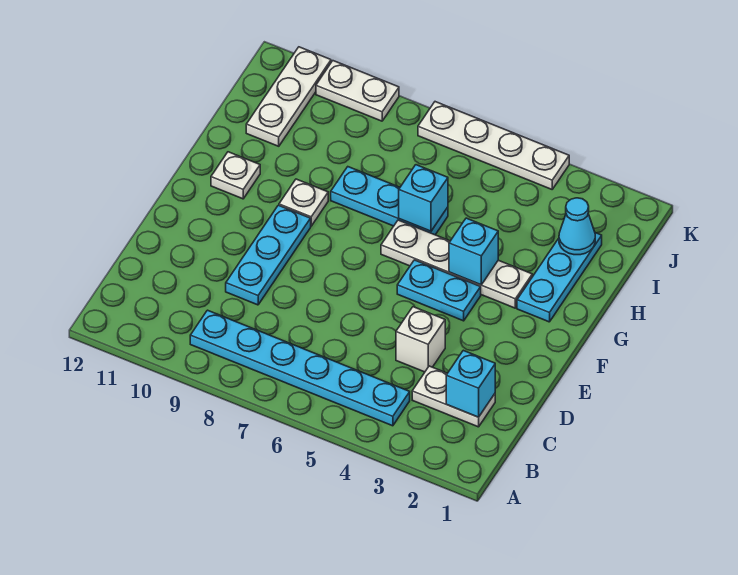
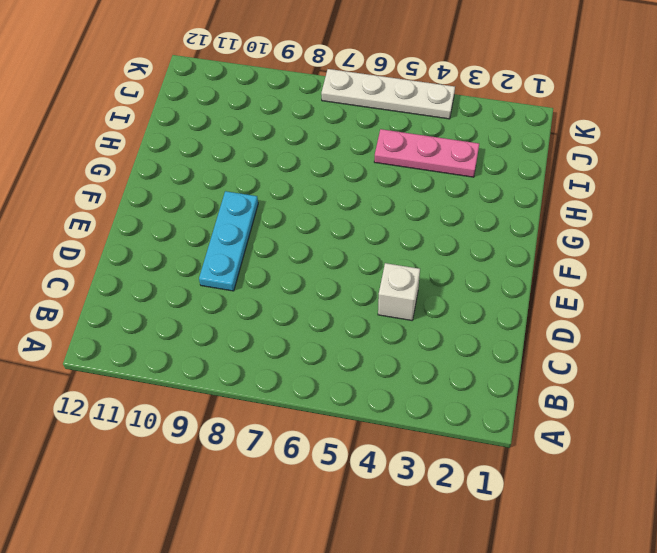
pink plate I3:I5 level 1 -> none
none -> cyan plate B4:B9 level 1
none -> white plate C2:C3 level 1
none -> cyan plate F4:F5 level 1

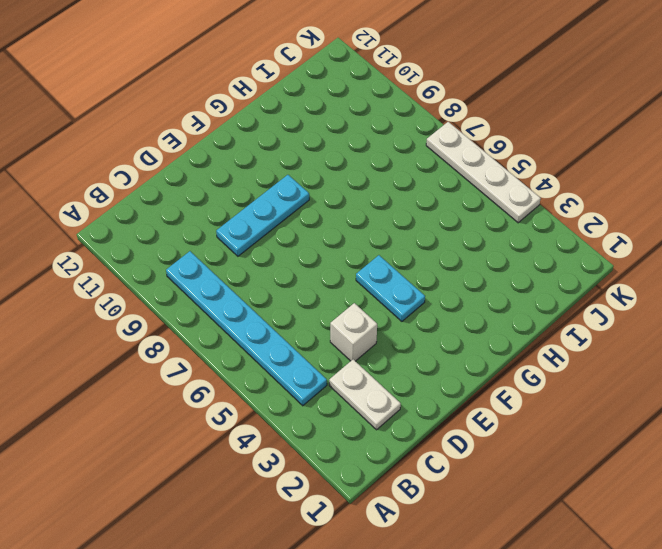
none -> cyan plate G2:I2 level 1
none -> white plate G3:G6 level 1
none -> white plate G9 level 1

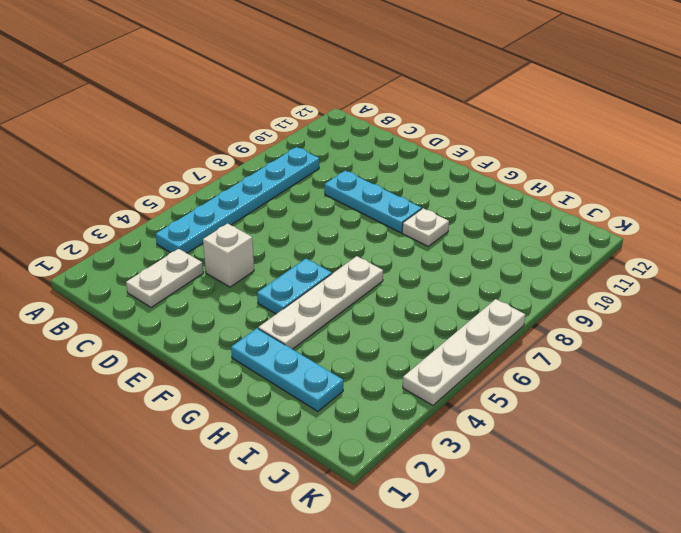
none -> white plate G11 level 1
none -> cyan plate H6:H8 level 1
none -> white plate I11:K11 level 1

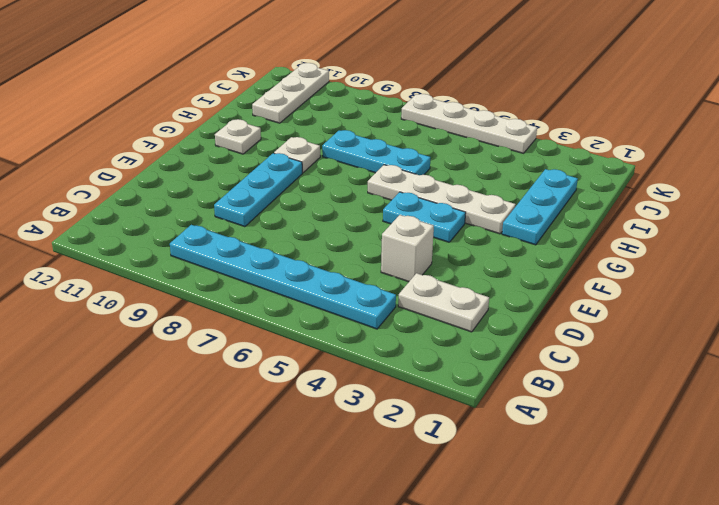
none -> white plate K9:K10 level 1
none -> cyan brick C2 level 2
none -> cyan brick G4 level 2

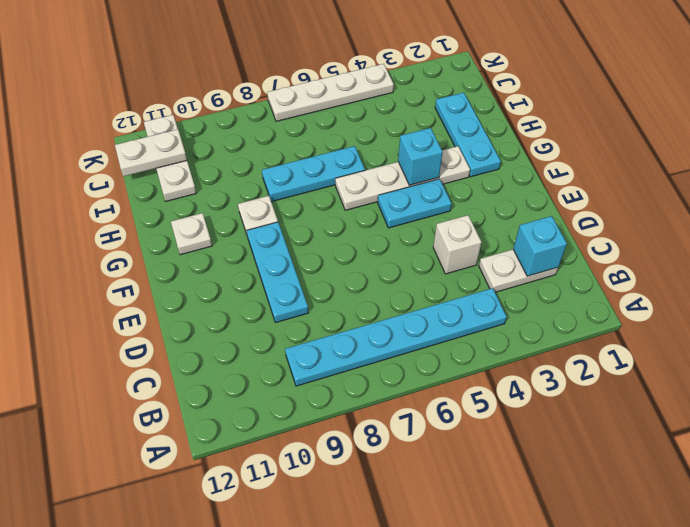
white plate J11:J12 level 2 -> white plate K9:K10 level 1
none -> cyan brick H6 level 2
none -> cyan cone I2 level 2

